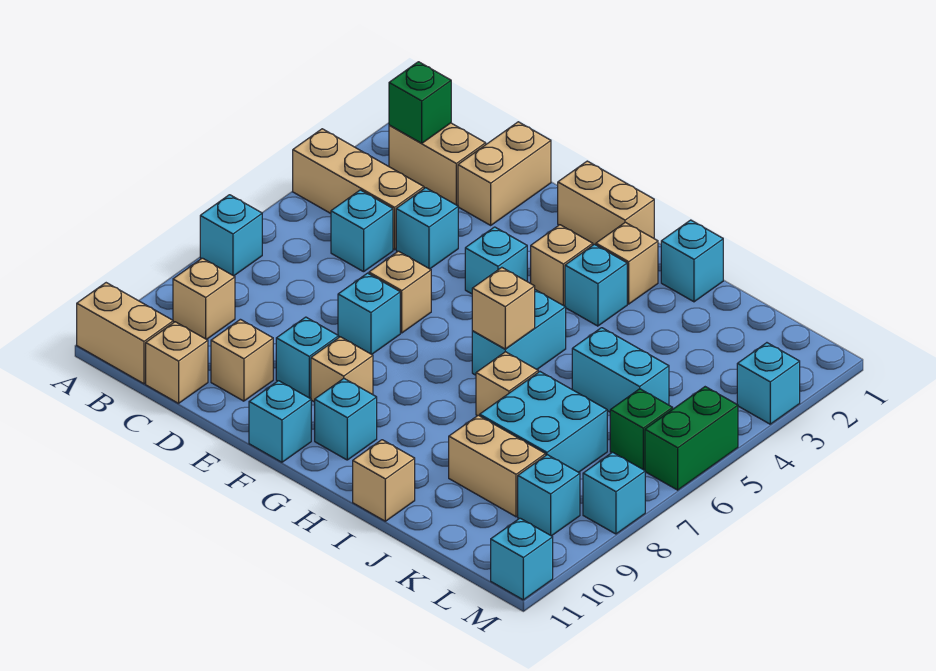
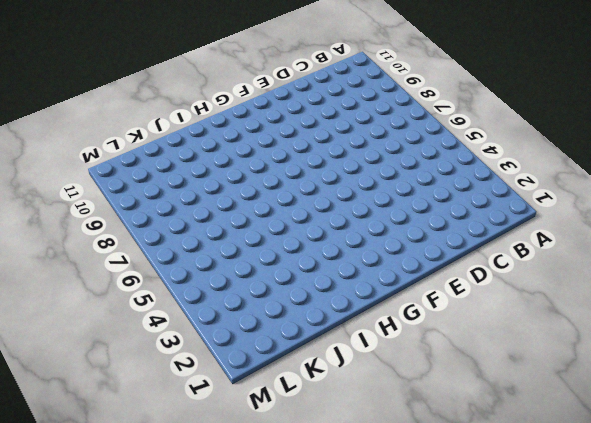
none -> tan brick A4:C4 level 1
none -> cyan brick A7 level 1
none -> tan brick A11:B11 level 1
none -> tan brick B2:C2 level 1

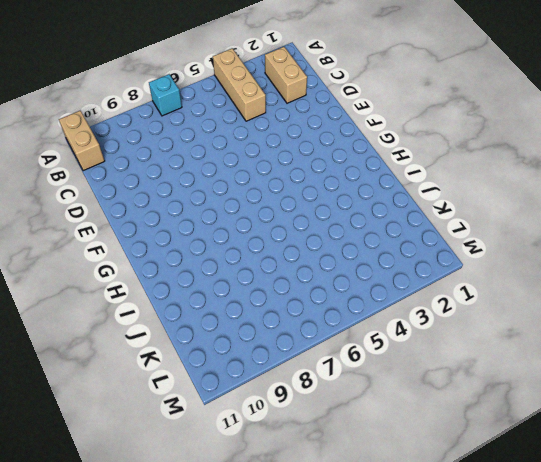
none -> tan brick B9 level 1
none -> cyan brick C5 level 1
none -> tan brick C11 level 1
none -> tan brick D1:D2 level 1

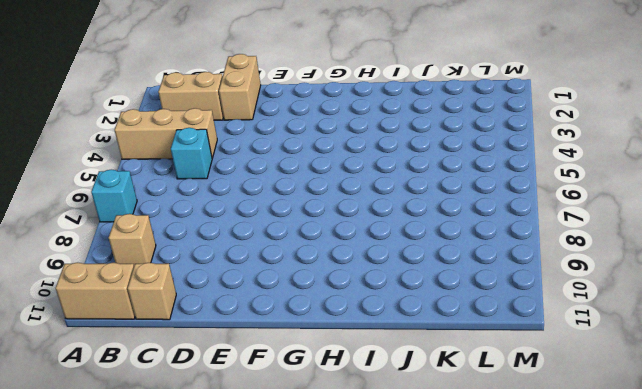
none -> cyan brick D4 level 1
none -> tan brick D10 level 1
none -> tan brick E6 level 1
none -> cyan brick E7 level 1

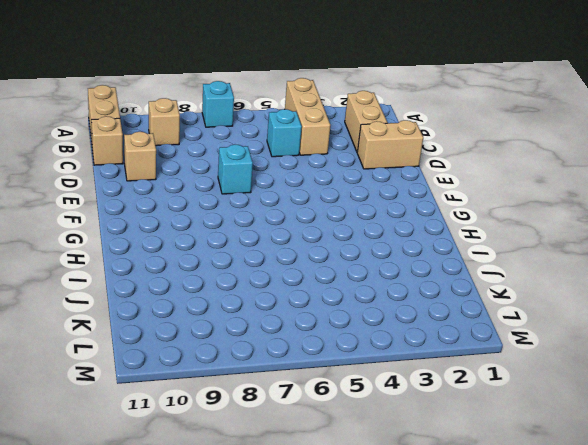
none -> cyan brick D4 level 1
none -> tan brick E6 level 1
none -> cyan brick E9 level 1
none -> tan brick F1:G1 level 1

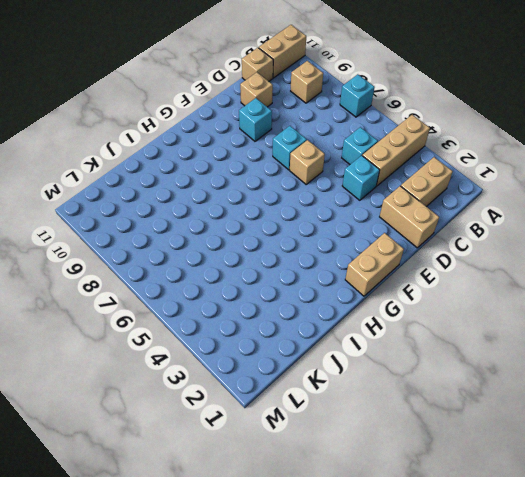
none -> cyan brick F4 level 1
none -> tan brick F9 level 1
none -> cyan brick F11 level 1
none -> tan brick G3 level 1

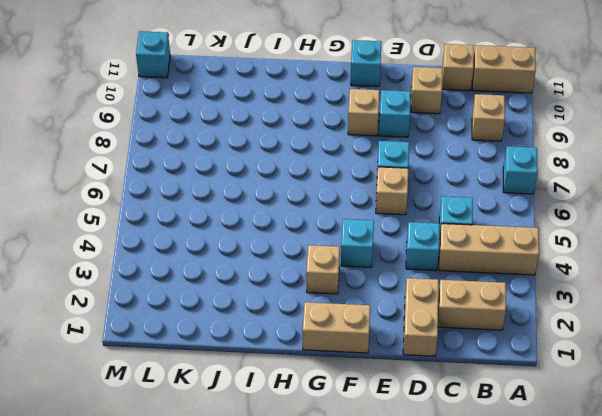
none -> cyan brick G10 level 1
none -> tan brick H2 level 1
none -> cyan brick H3 level 1
none -> cyan brick H5:H6 level 1

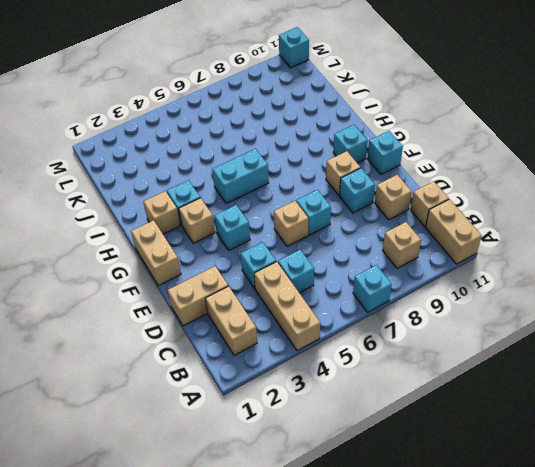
none -> cyan brick I1 level 1
none -> tan brick I7 level 1
none -> tan brick I11 level 1
none -> cyan brick J5:K5 level 1

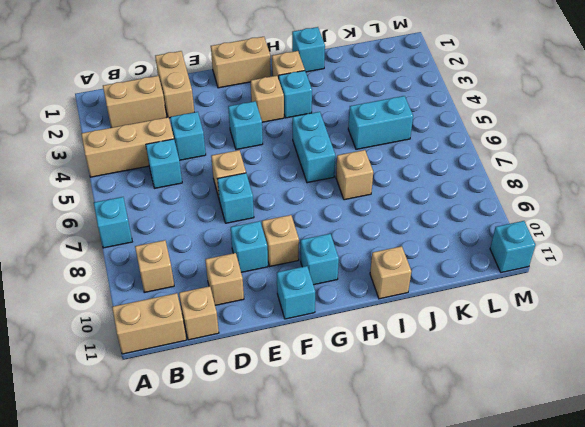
none -> cyan brick J7:K8 level 1
none -> tan brick J9:K9 level 1
none -> green brick L6 level 1
none -> cyan brick L9 level 1

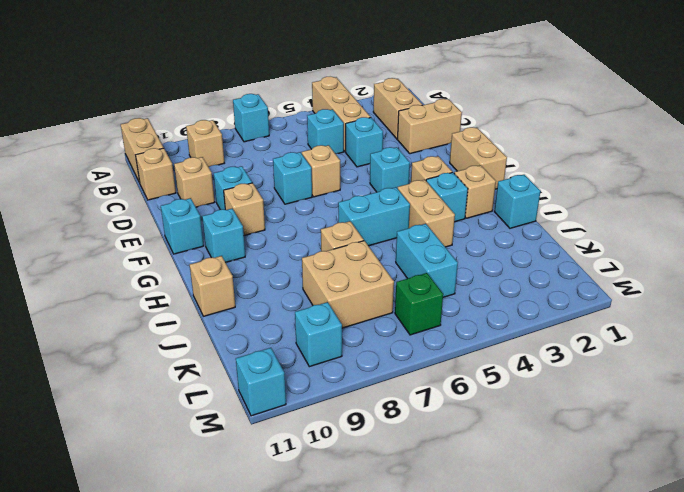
tan brick H4:I4 level 1 -> tan brick J9:K9 level 1
tan brick J7:K8 level 1 -> cyan brick J7:K8 level 1
none -> cyan brick M3 level 1
none -> green brick M5:M6 level 1
none -> cyan brick M8 level 1
none -> green brick B2 level 2

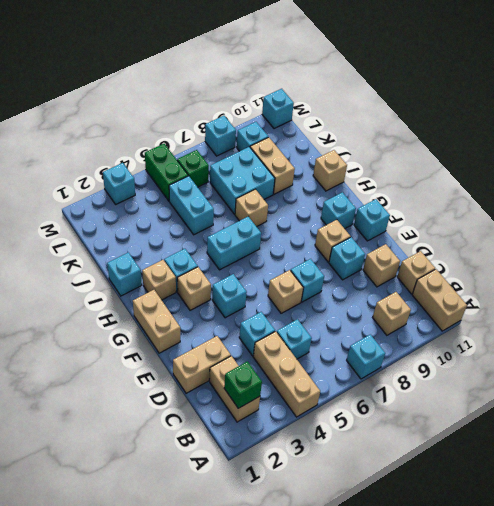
green brick L5:M5 level 1 -> green brick M5:M6 level 1
none -> tan brick H6 level 2

